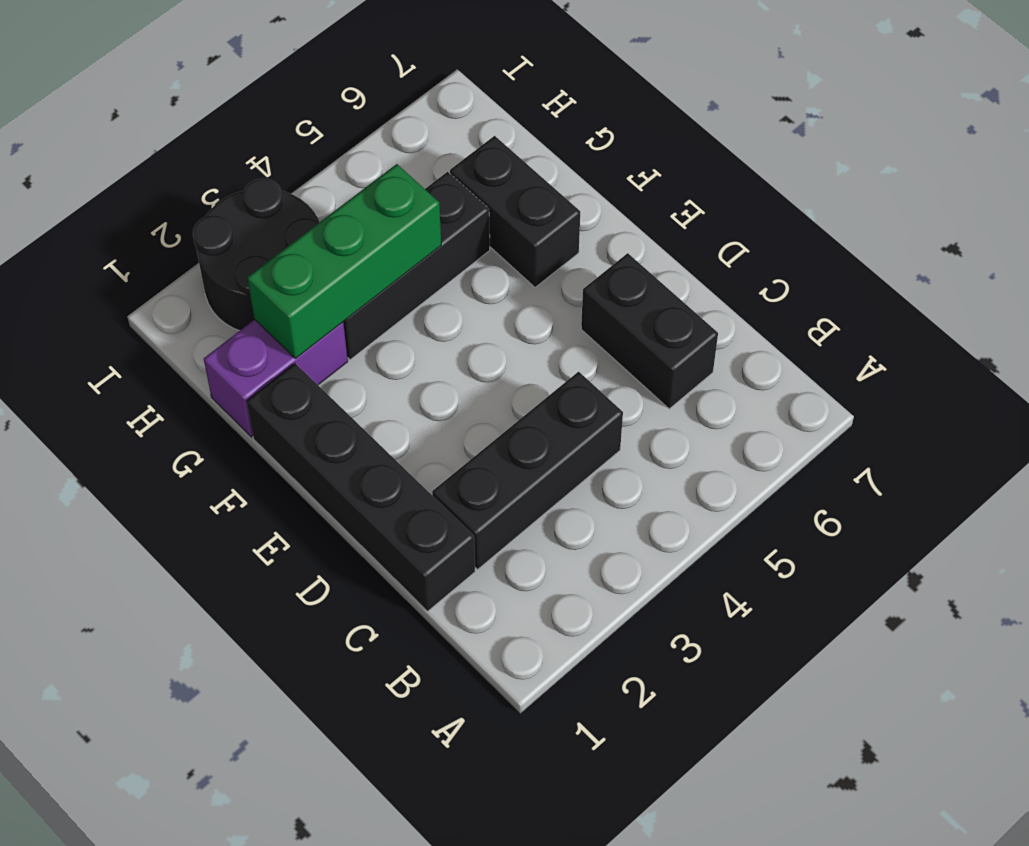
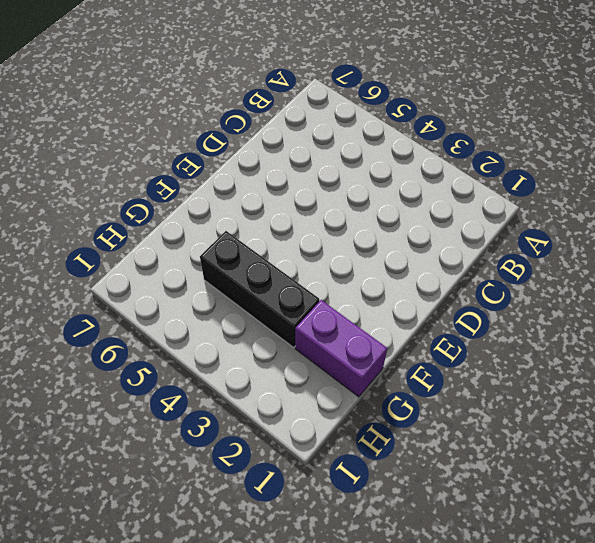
none -> black brick C1:F1 level 1
none -> black brick C2:C4 level 1

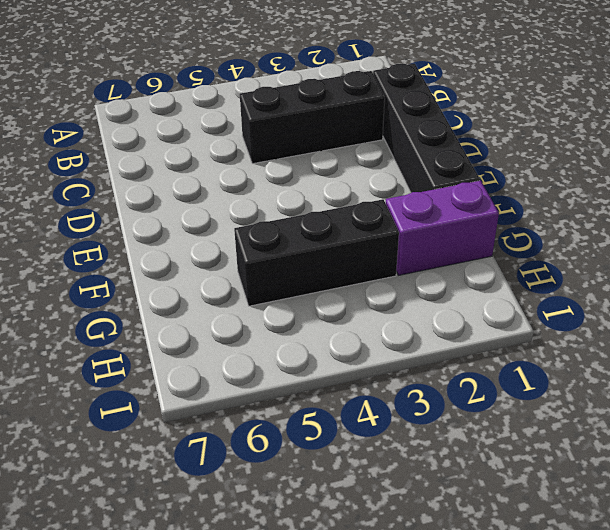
none -> black brick C6:D6 level 1
none -> black brick F6:G6 level 1

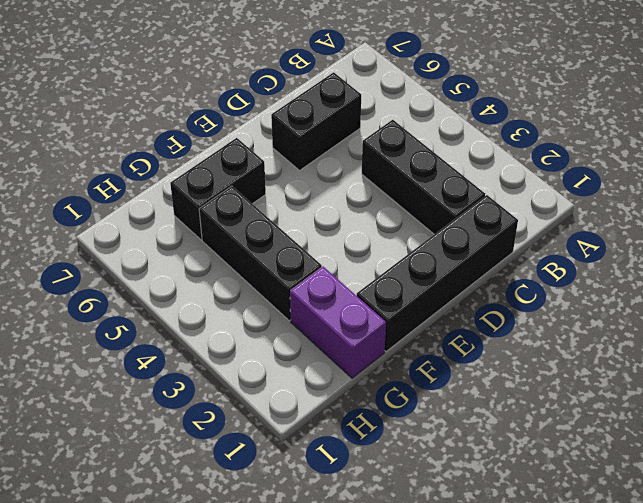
none -> black round brick H2:I3 level 1
none -> green brick G2:G4 level 2

